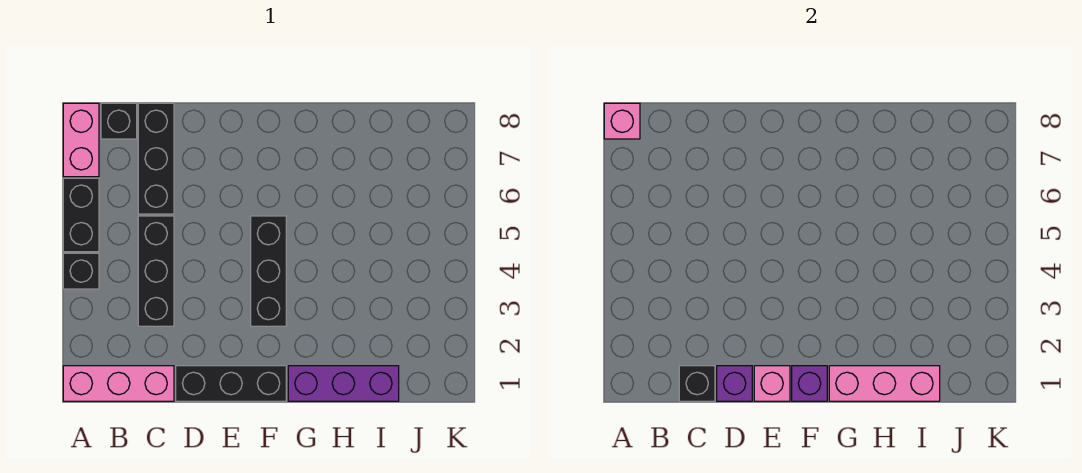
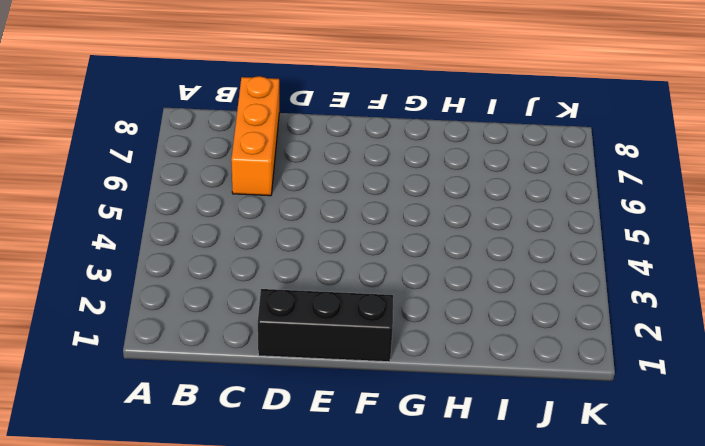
orange brick C6:C8 level 1 -> black brick C6:C8 level 1
none -> pink brick A1:C1 level 1
none -> black brick A4 level 1
none -> black brick A5:A6 level 1

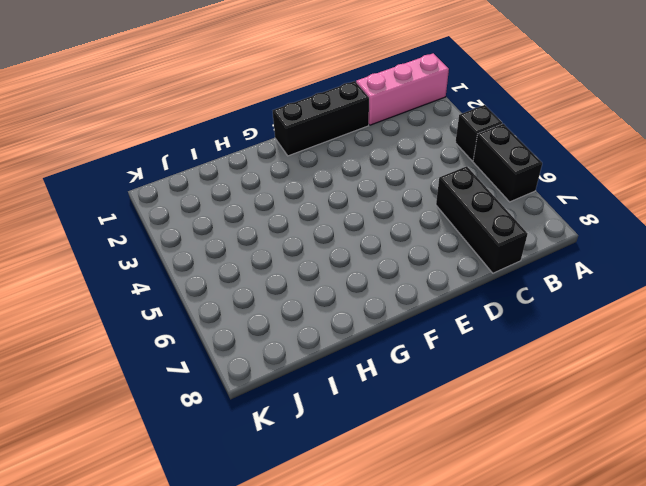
none -> pink brick A7:A8 level 1
none -> black brick B8 level 1
none -> black brick C3:C5 level 1

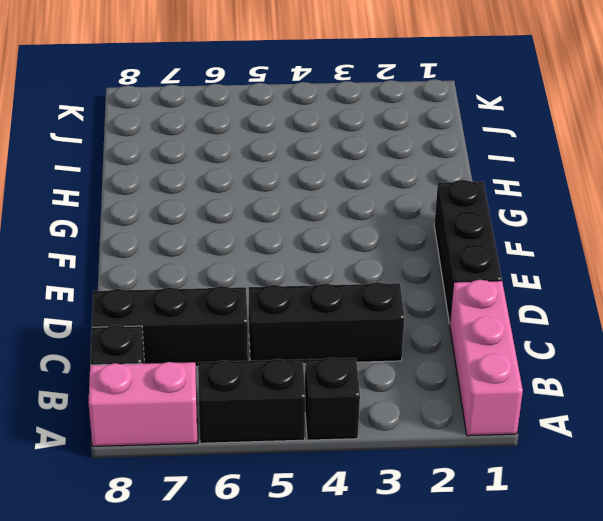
none -> black brick F3:F5 level 1
none -> purple brick G1:I1 level 1
none -> pink brick A8 level 2

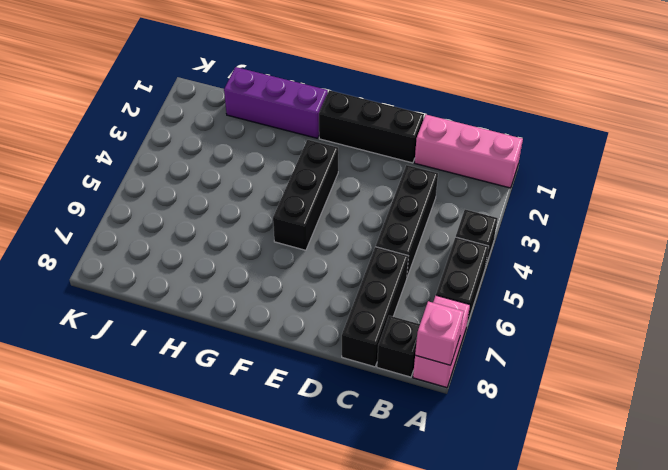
none -> black brick C1 level 2
none -> purple brick D1 level 2
none -> pink brick E1 level 2

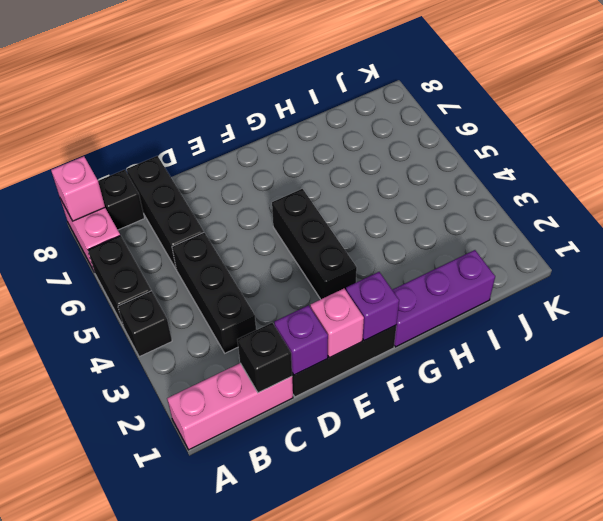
none -> pink brick G1:I1 level 2

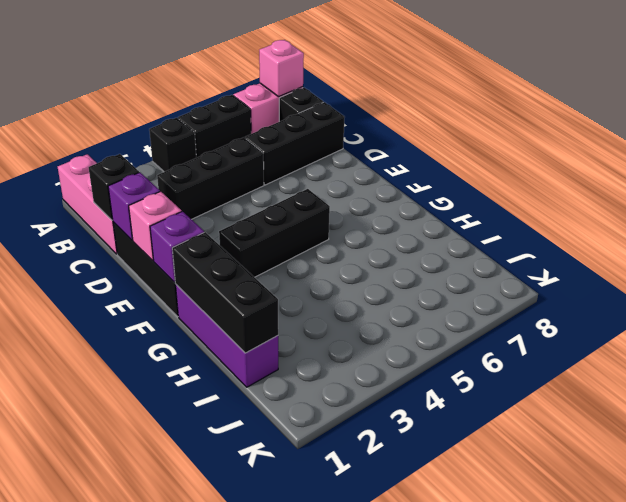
black brick G1:I1 level 2 -> pink brick G1:I1 level 2

